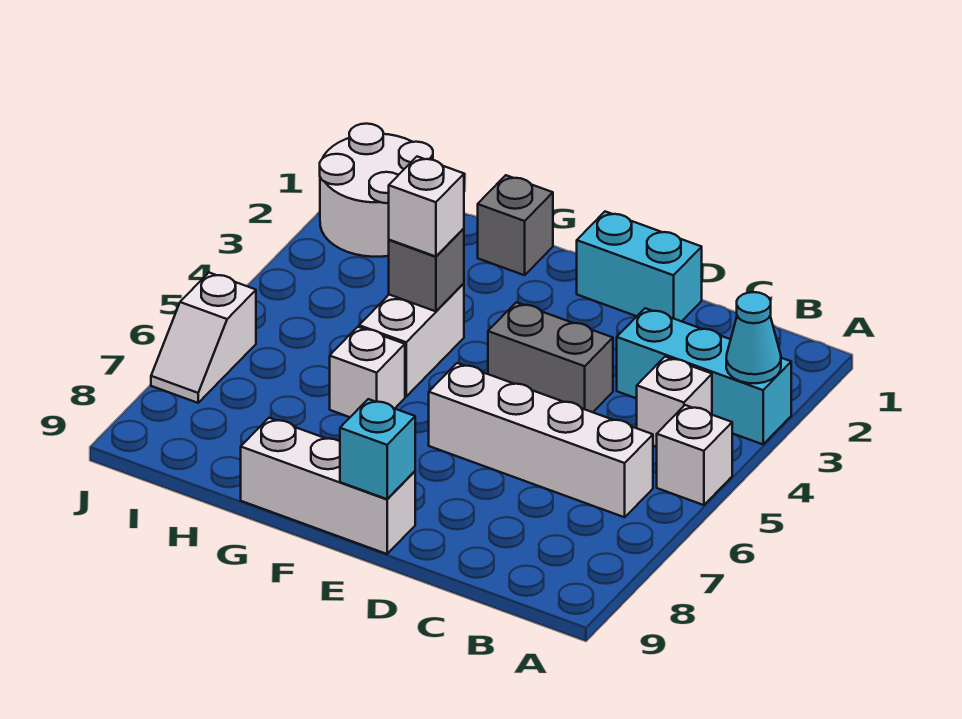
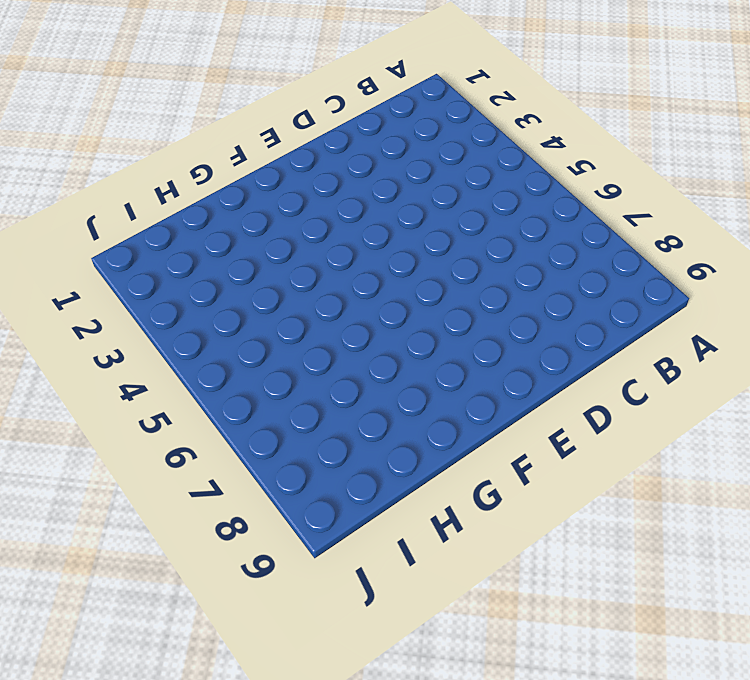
none -> cyan brick A3:C3 level 1
none -> white brick A5 level 1
none -> white brick B4 level 1

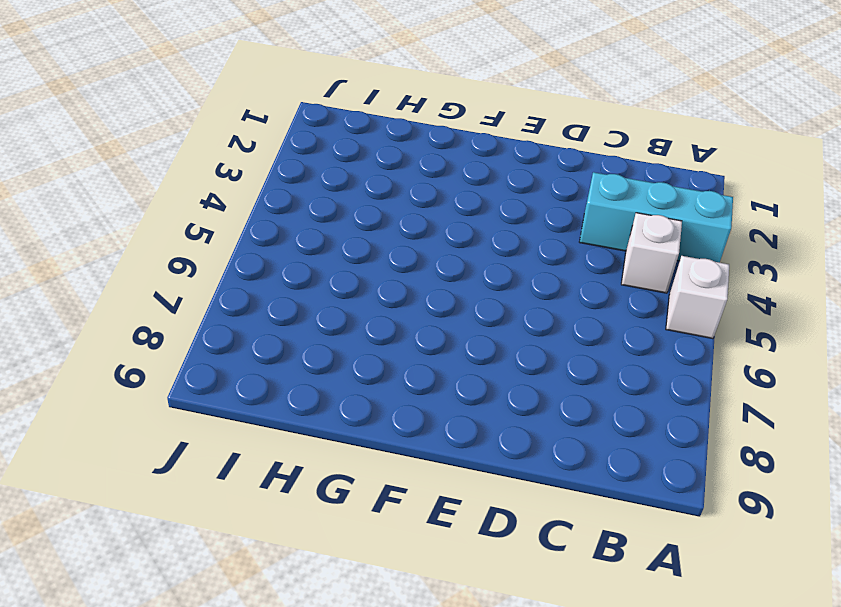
none -> white brick B6:E6 level 1
none -> cyan brick D1:E1 level 1
none -> grey brick D4:E4 level 1

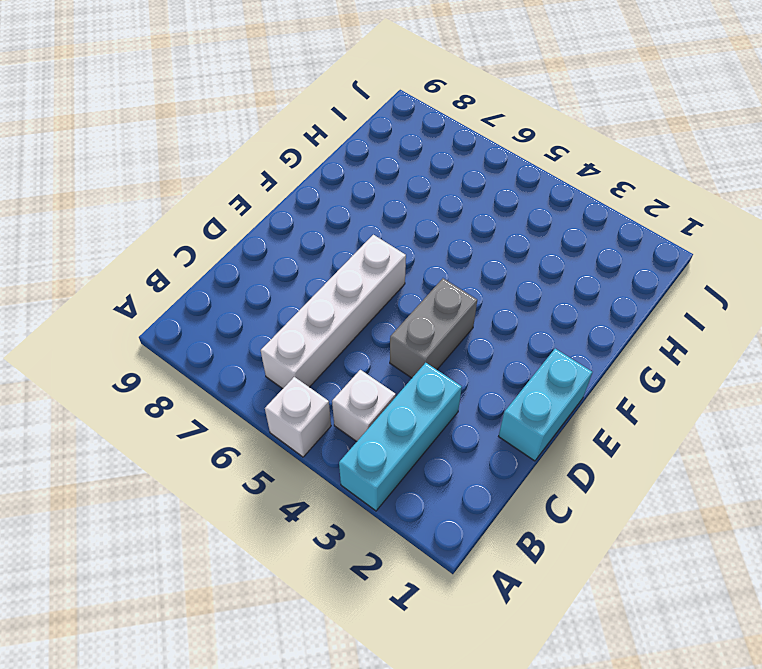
none -> white brick E9:G9 level 1
none -> grey brick G1 level 1
none -> white brick G4:G5 level 1

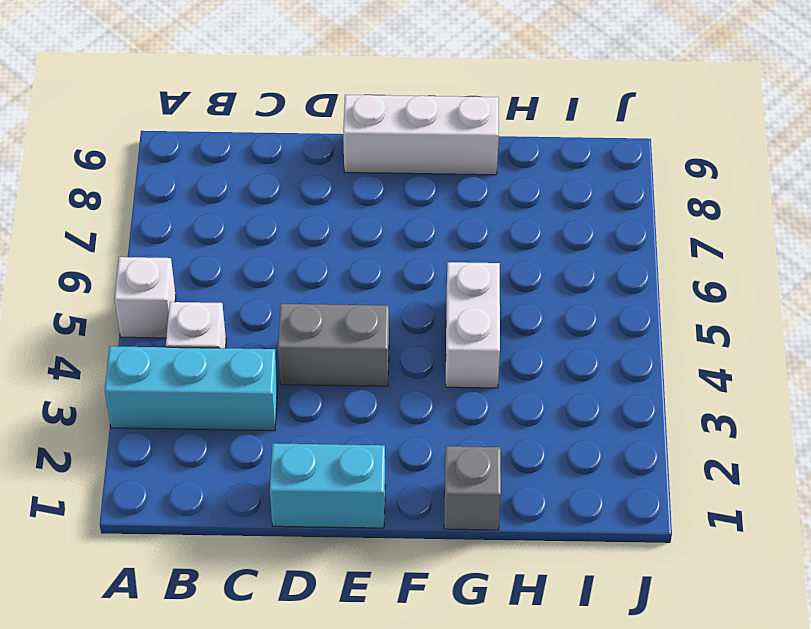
none -> white brick B6:E6 level 1
none -> white brick G6 level 1
none -> white round brick I1:J2 level 1

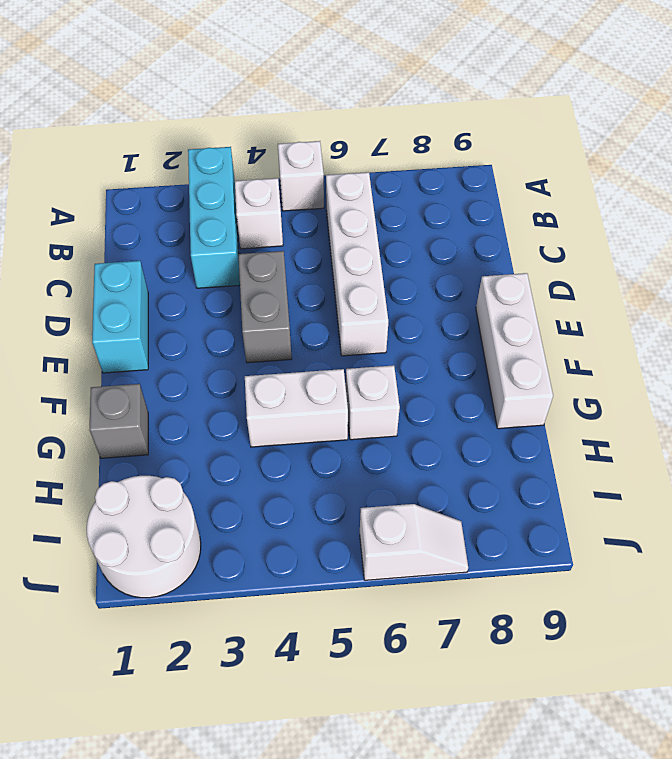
none -> cyan cone A3 level 2
none -> cyan brick E9 level 2
none -> grey brick G4 level 2

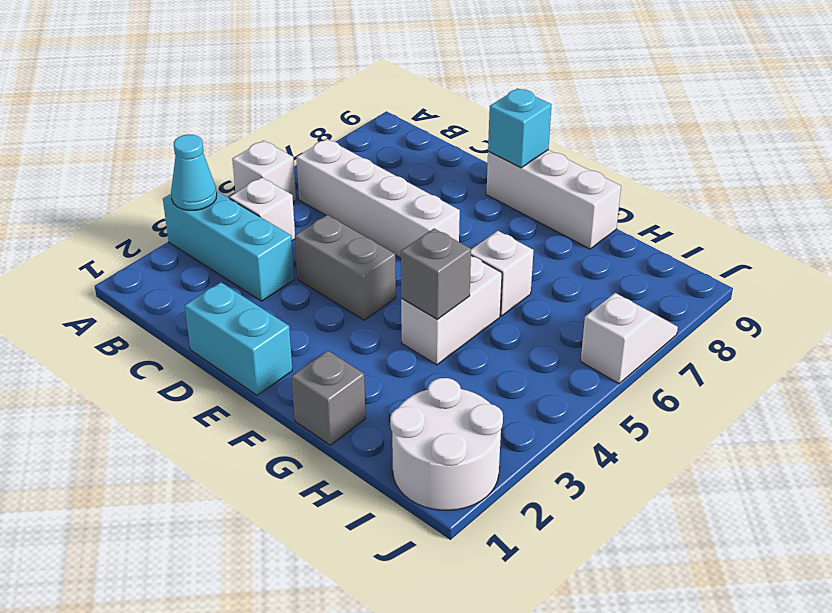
none -> white brick G4 level 3

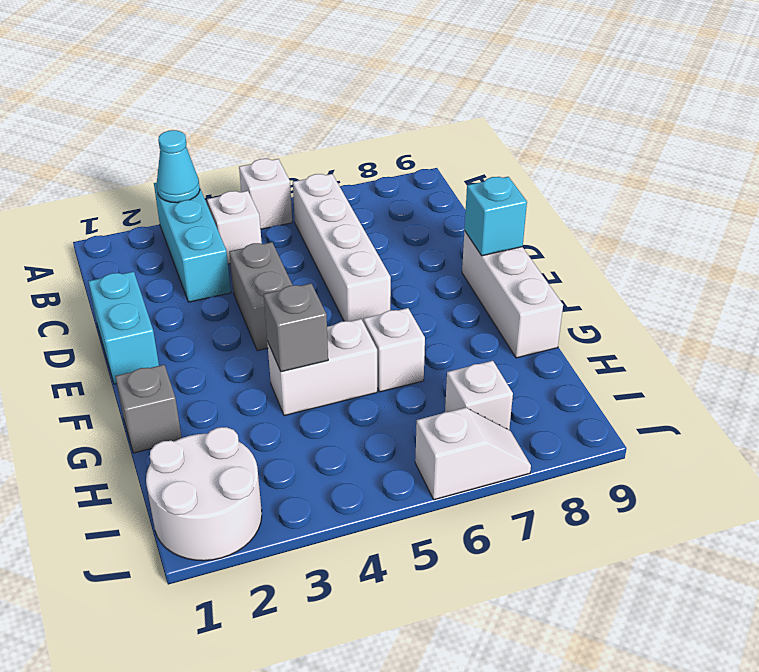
white brick I7 level 1 -> white brick G4 level 3

